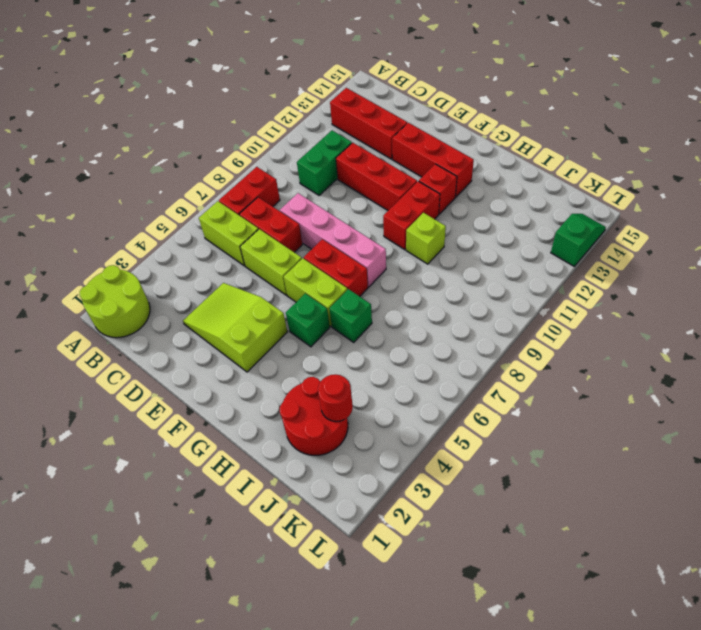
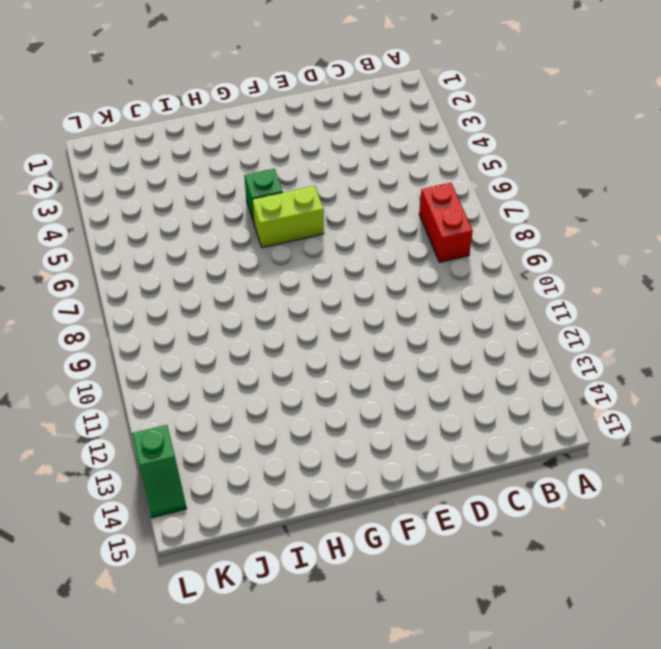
none -> lime round brick A1:B2 level 1
none -> lime brick B6:C6 level 1
none -> red brick B13:D13 level 1

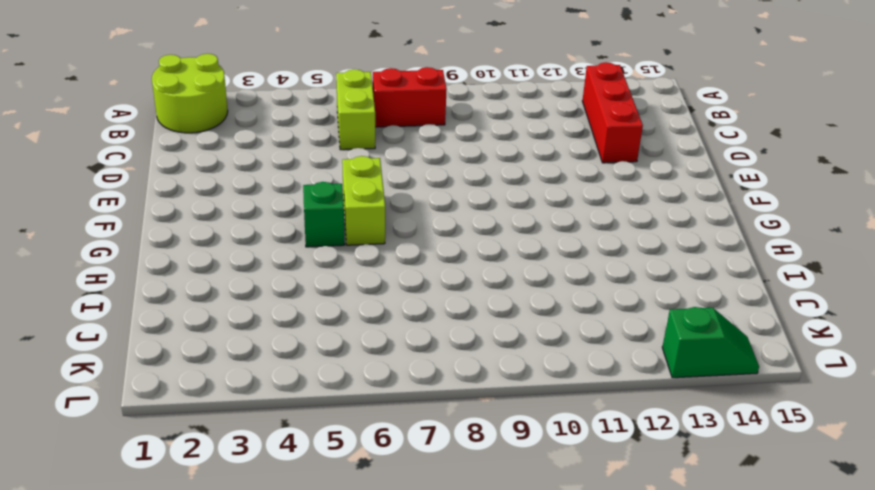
none -> red brick C7:D7 level 1
none -> green brick C10:C11 level 1
none -> lime slope D3:F4 level 1 top F

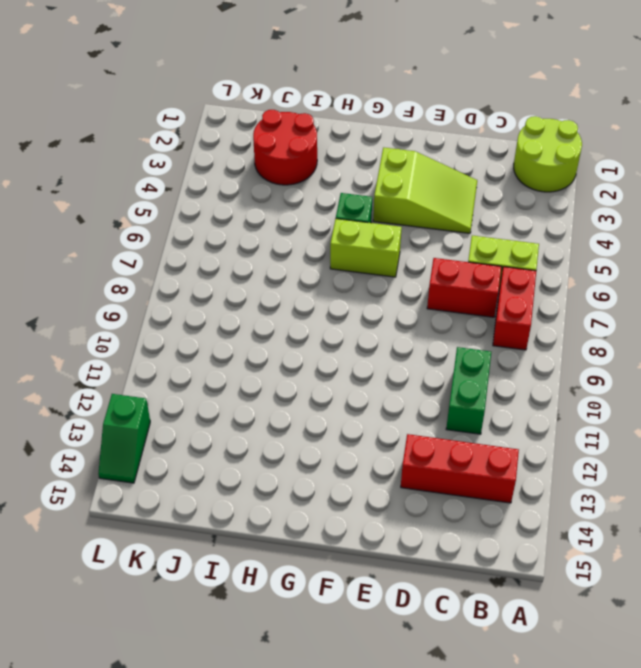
none -> lime brick D6:E6 level 1
none -> pink brick D8:G8 level 1
none -> red brick D11:F11 level 1

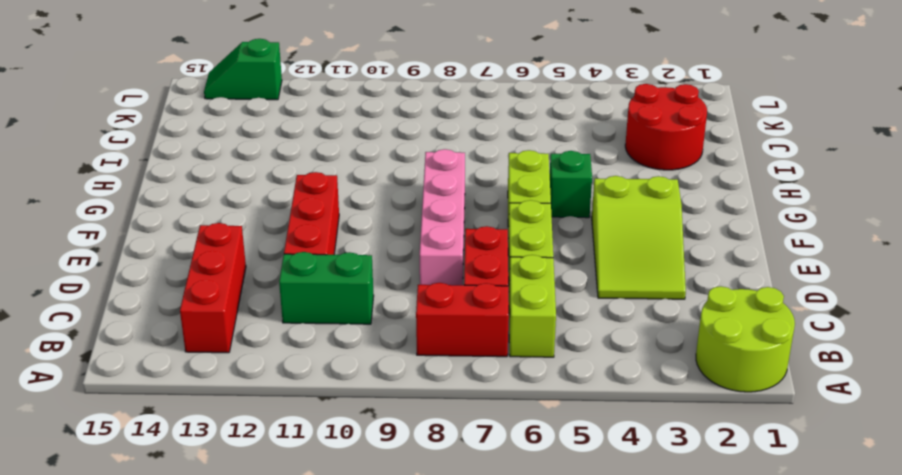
none -> red brick E13:G13 level 1
none -> red brick F7:G7 level 1
none -> red brick G10:G11 level 1

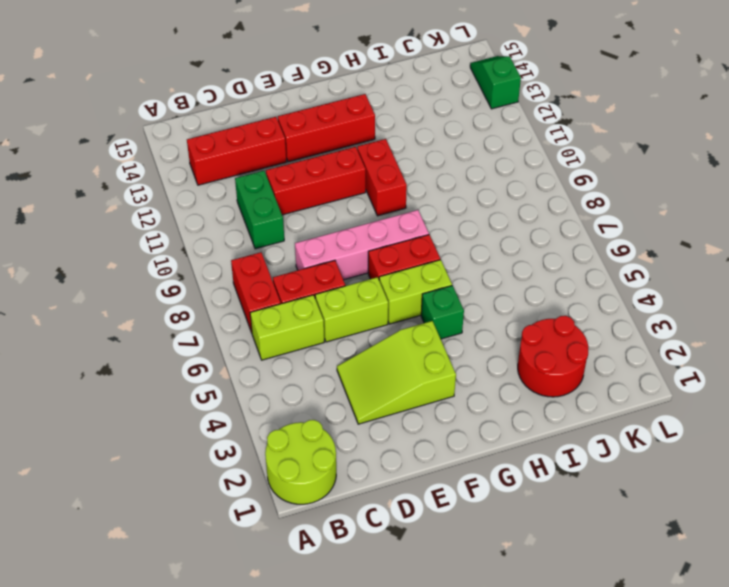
none -> red brick G12 level 1
none -> green brick H6 level 1
none -> lime brick H10 level 1

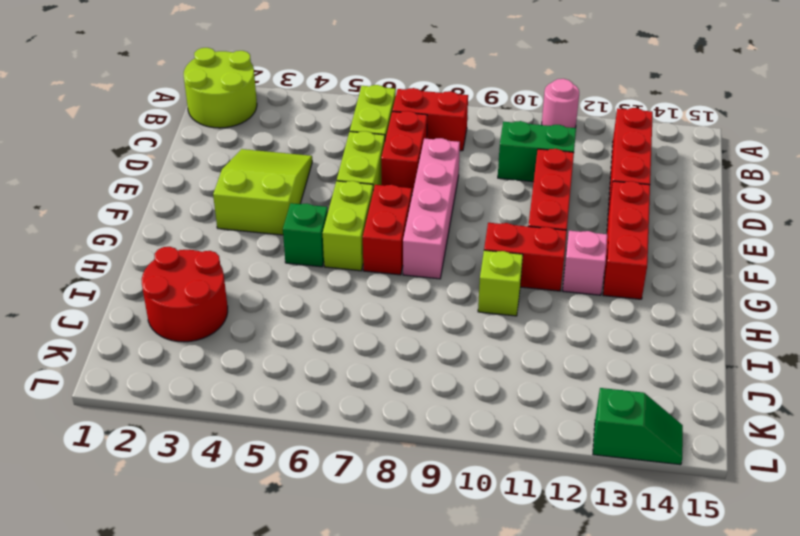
pink round brick A11 level 1 -> none
pink brick G12 level 1 -> red brick G12 level 1
none -> green brick H6 level 1
none -> red round brick J3 level 2

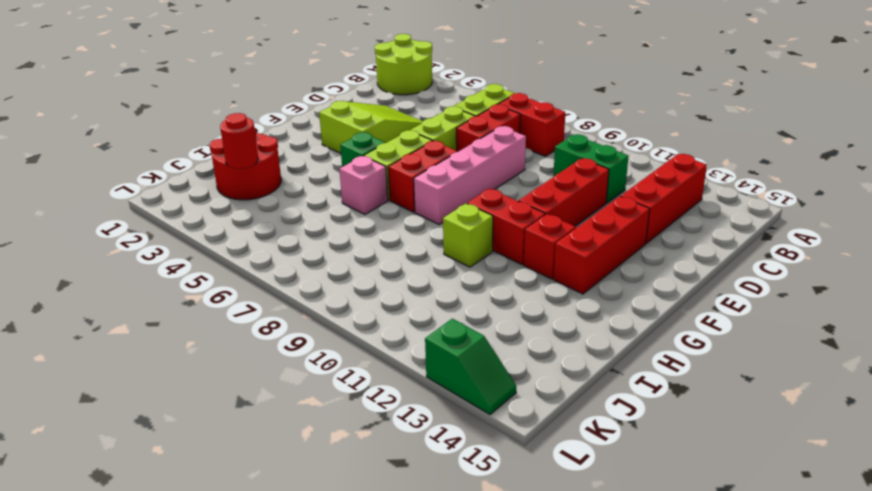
pink brick H6 level 1 -> green brick H6 level 1

